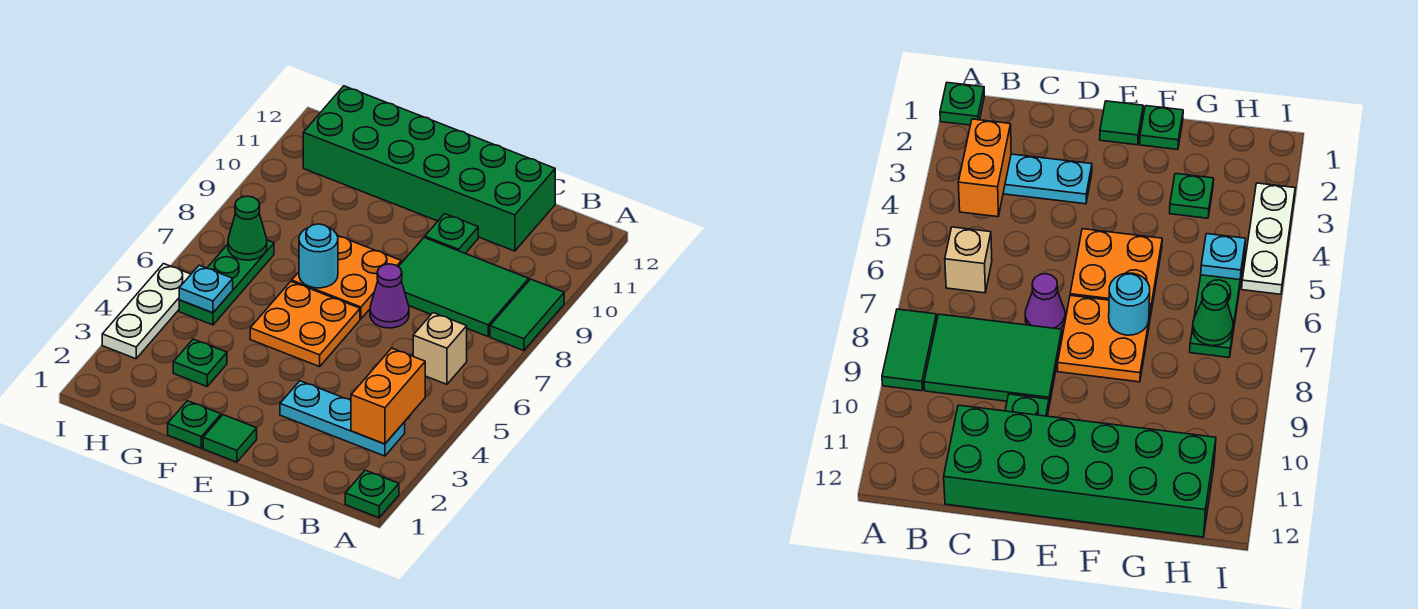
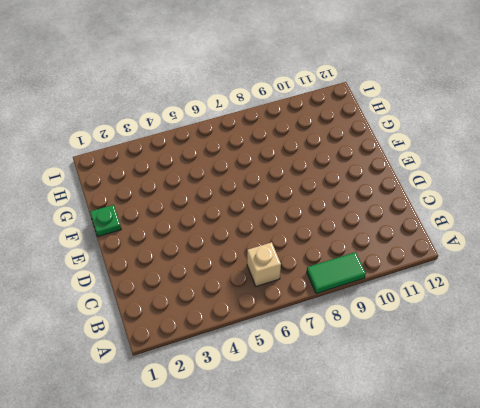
none -> green plate A1 level 1
none -> cyan plate B3:D3 level 1
none -> green tile B8:D9 level 1

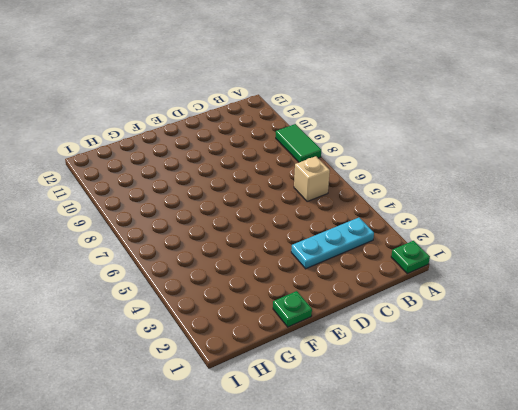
none -> green tile B8:D9 level 1
none -> green brick C11:H12 level 1
none -> purple cone D7 level 1

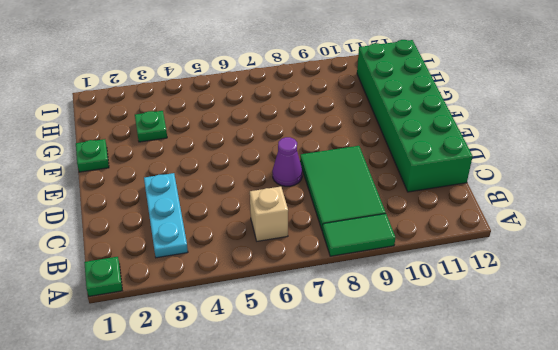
none -> green plate D10 level 1
none -> green tile E1 level 1
none -> orange plate E5:F6 level 1

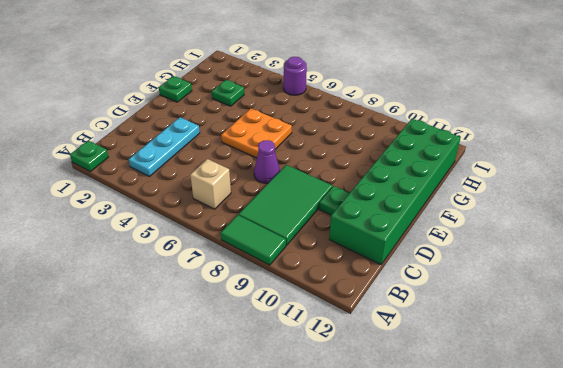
purple round brick I5 level 1 -> white plate I3:I5 level 1
none -> green tile E1 level 1
none -> orange plate E7:F8 level 1
none -> green plate H5:H7 level 1

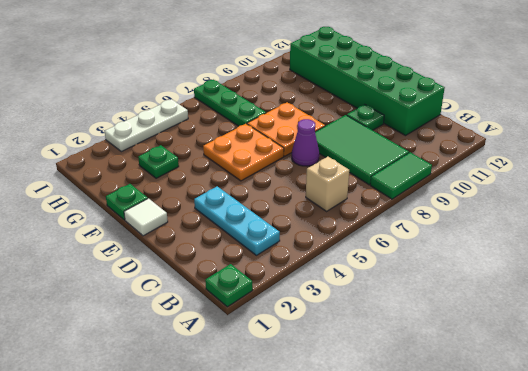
white tile E1 level 1 -> green tile E1 level 1
green plate G7:I7 level 1 -> green plate H5:H7 level 1
none -> orange brick B3:B4 level 2
none -> cyan round brick F7 level 2
none -> cyan plate H5 level 2

